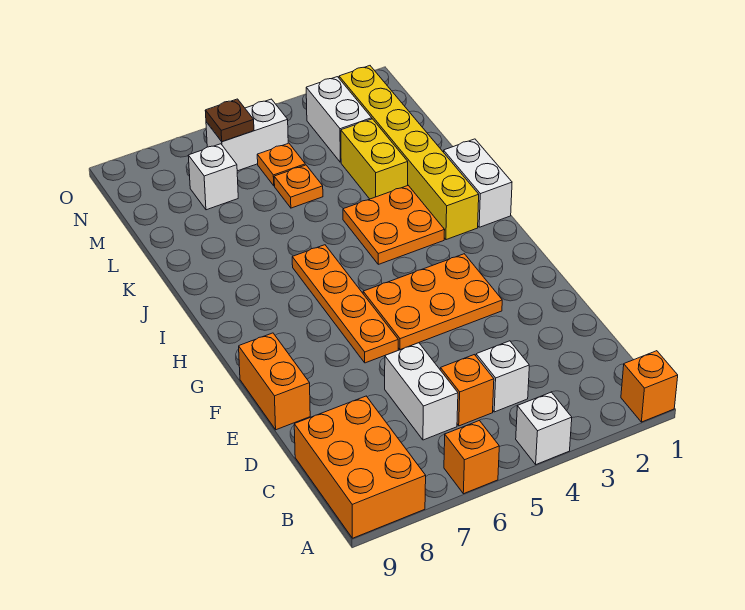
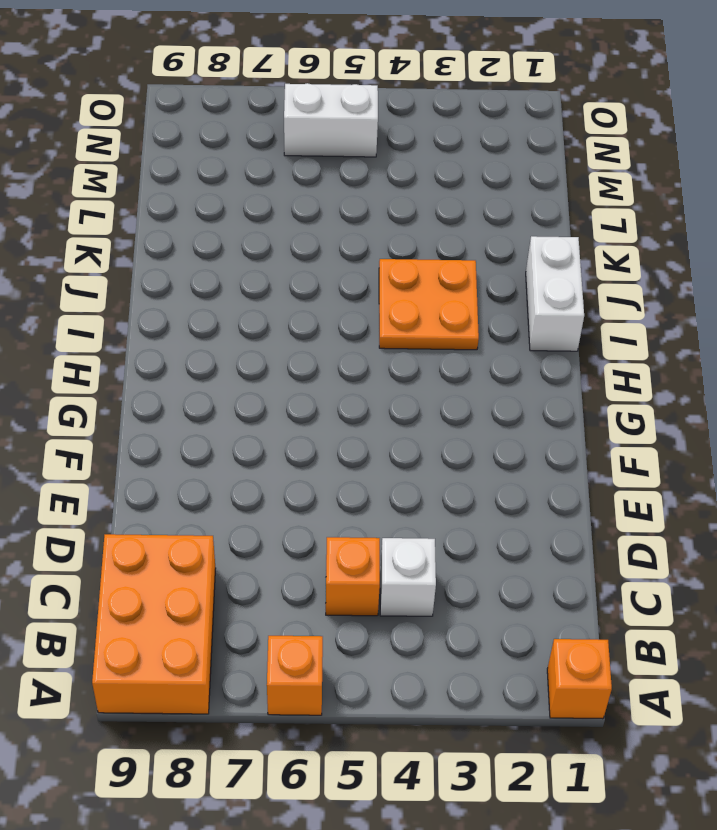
none -> white brick A4 level 1
none -> white brick C6:D6 level 1
none -> orange brick E9:F9 level 1

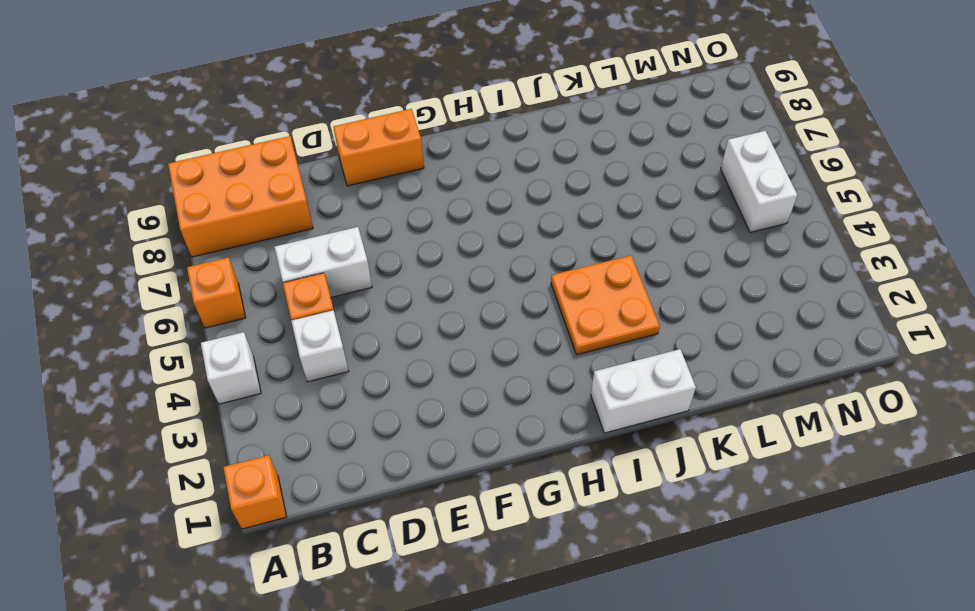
none -> orange plate F3:G5 level 1
none -> orange plate F6:I6 level 1
none -> yellow brick I2:N2 level 1

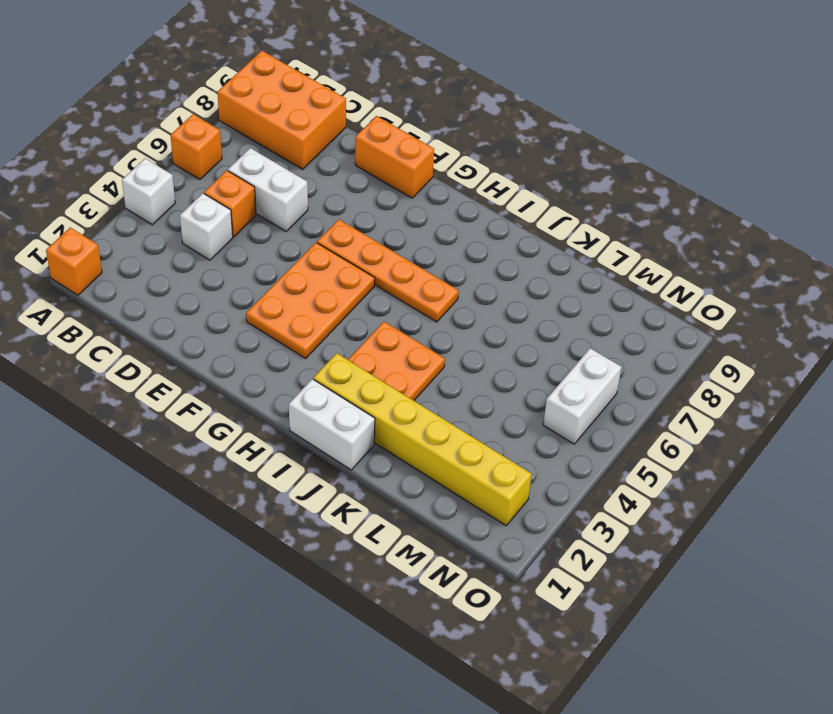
none -> yellow brick K3:L3 level 1
none -> orange plate L5 level 1
none -> white brick M3:N3 level 1

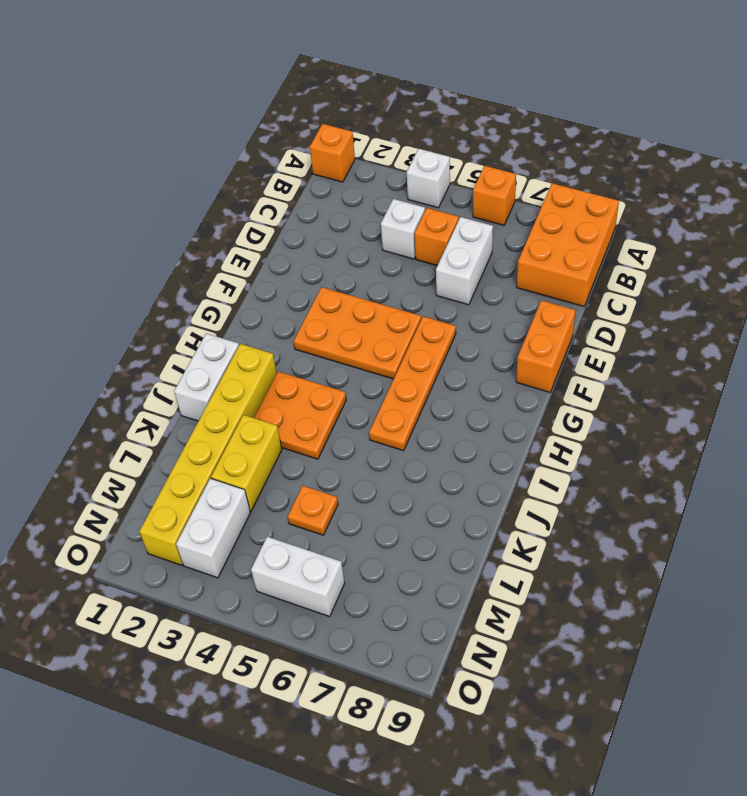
none -> orange plate M5 level 1
none -> white brick M7 level 1
none -> brown plate N6 level 2

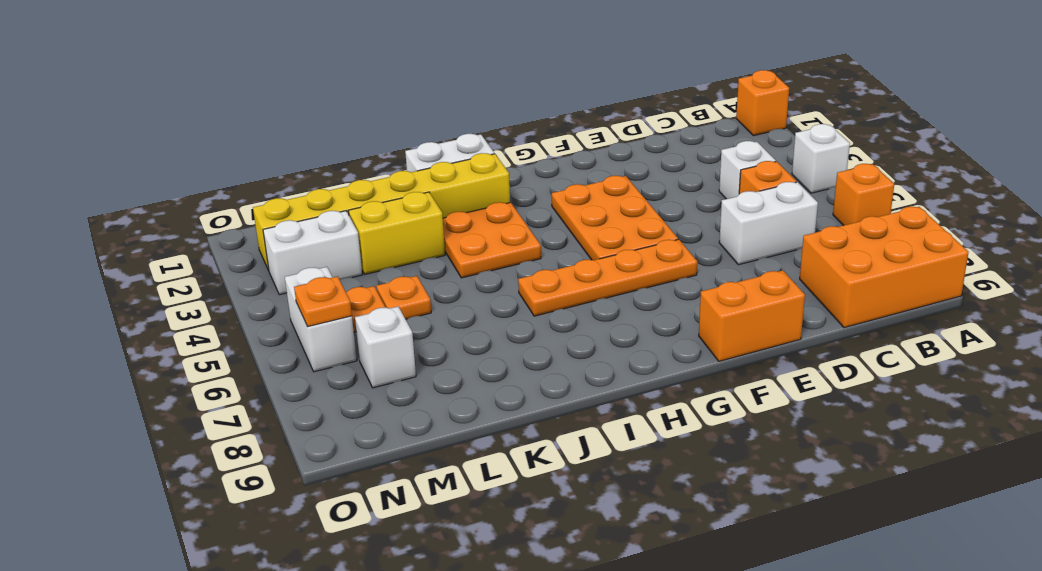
orange plate N6 level 2 -> brown plate N6 level 2

